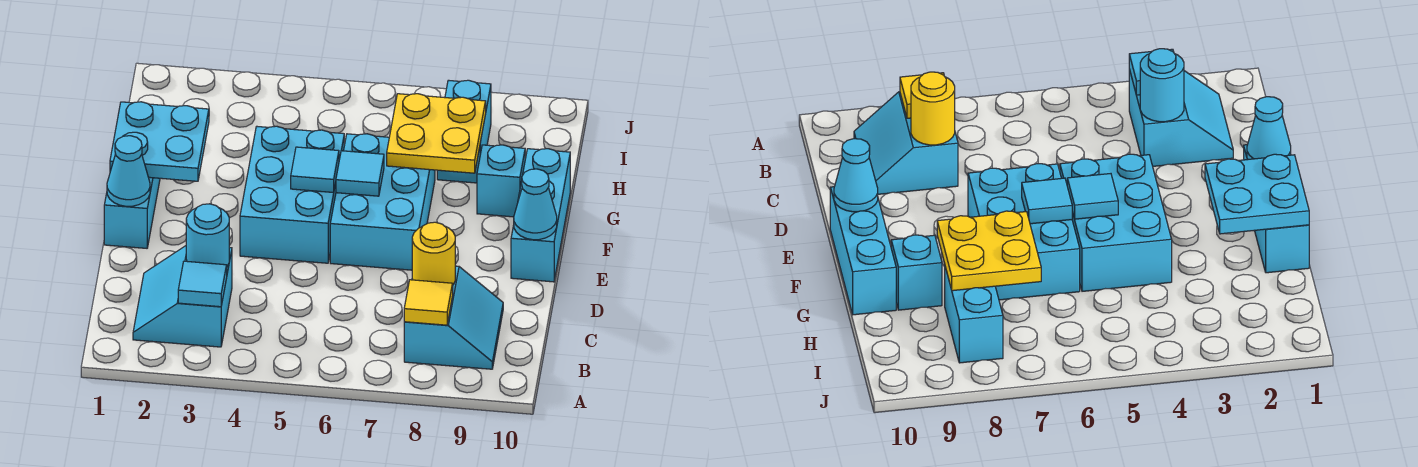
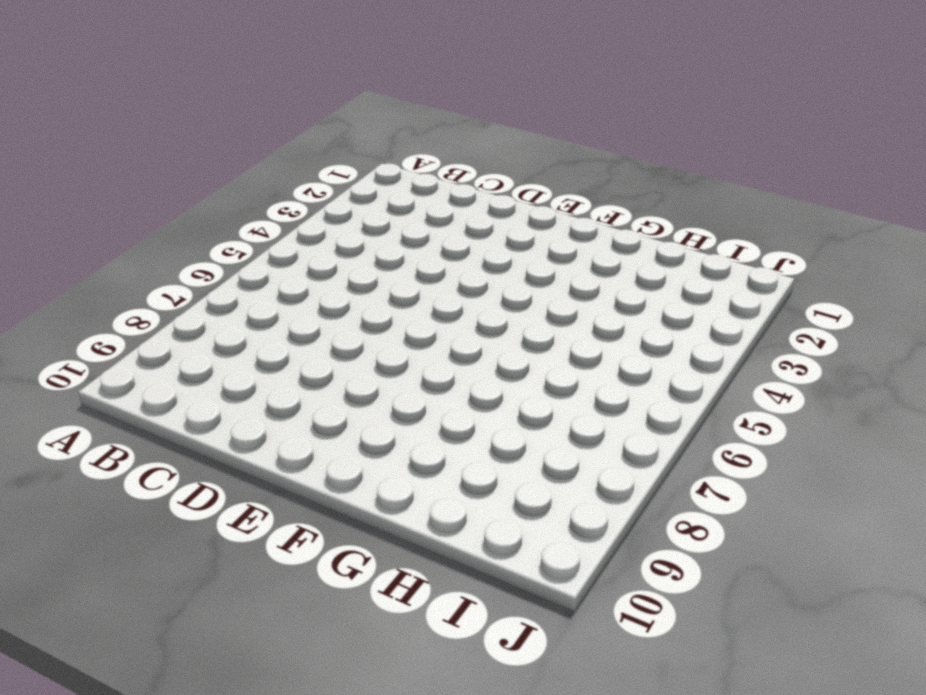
none -> cyan slope B2:C3 level 1 top 3
none -> cyan slope B8:C9 level 1 top 8
none -> cyan brick E1:G1 level 1

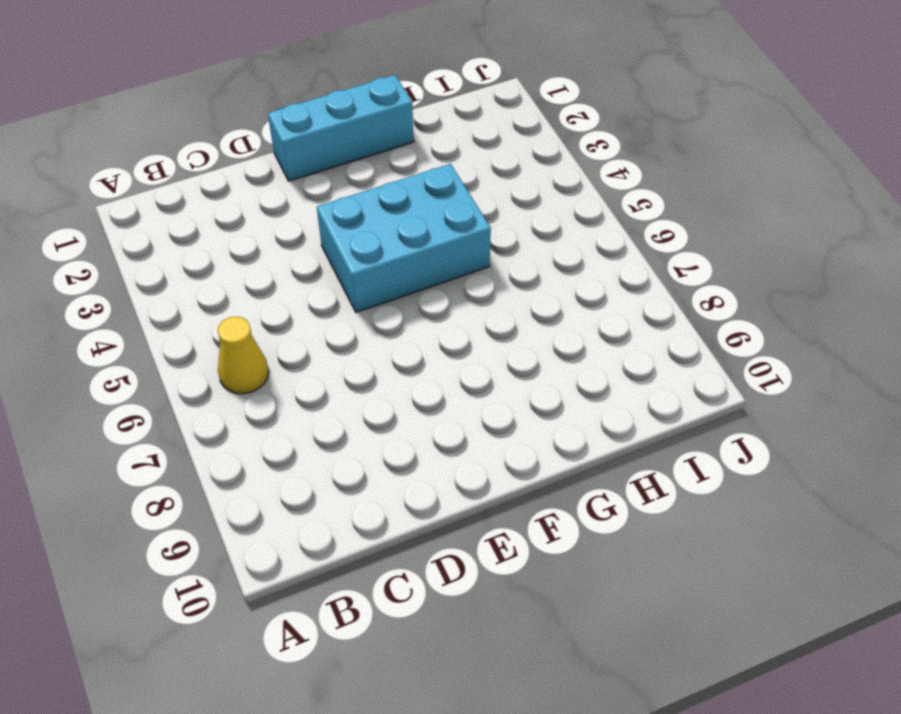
yellow cone B6 level 1 -> none
none -> cyan slope B2:C3 level 1 top 3
none -> cyan slope B8:C9 level 1 top 8
none -> cyan brick E6:G7 level 1

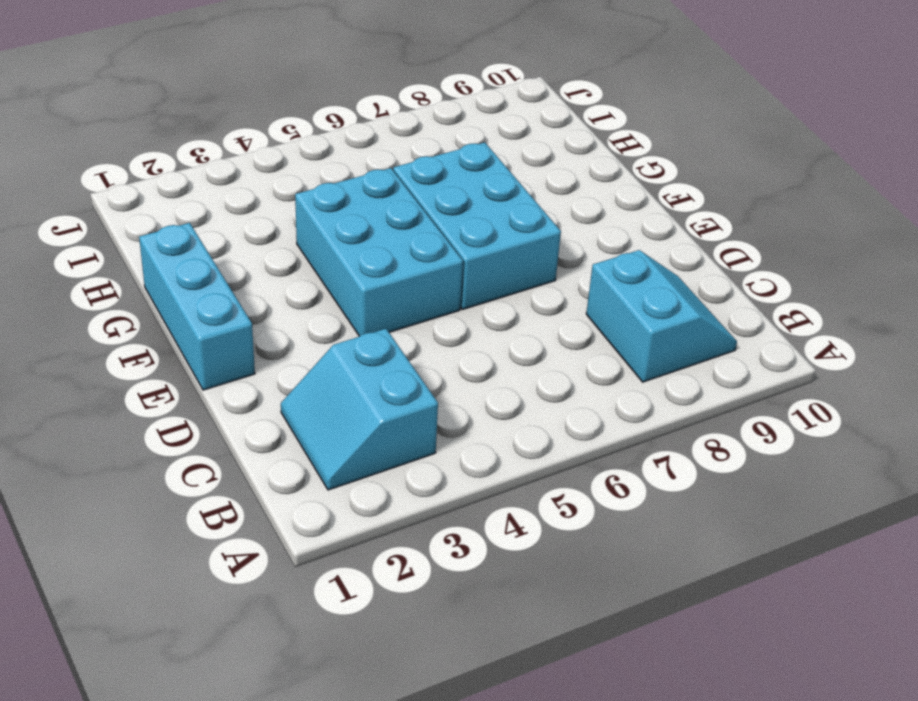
none -> cyan brick E10:G10 level 1
none -> cyan brick G9 level 1
none -> cyan brick H8:I8 level 1

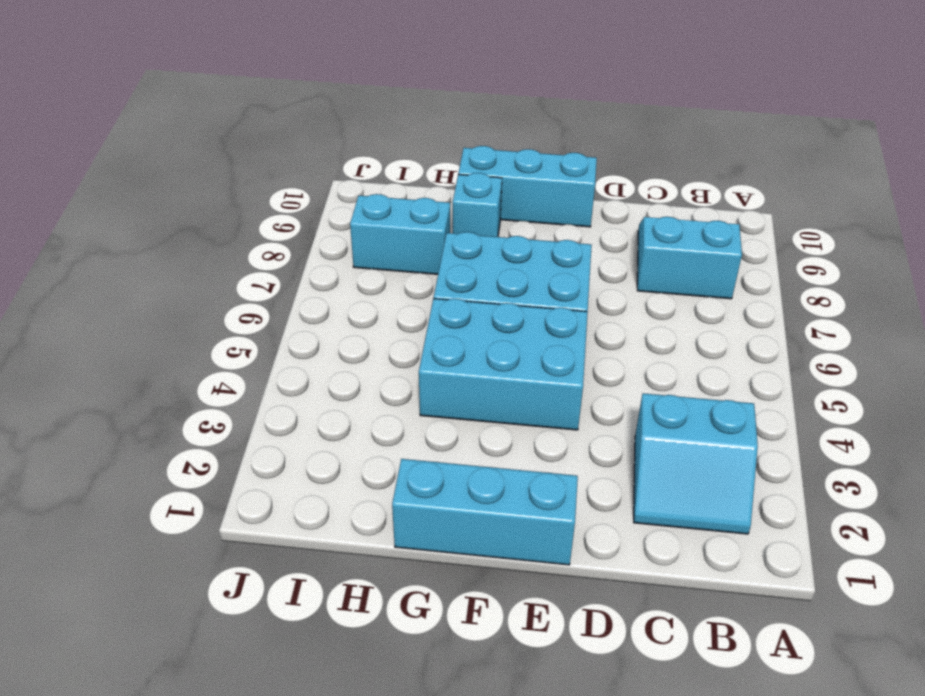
none -> cyan tile B3 level 2
none -> yellow tile B8 level 2
none -> cyan round brick C3 level 2

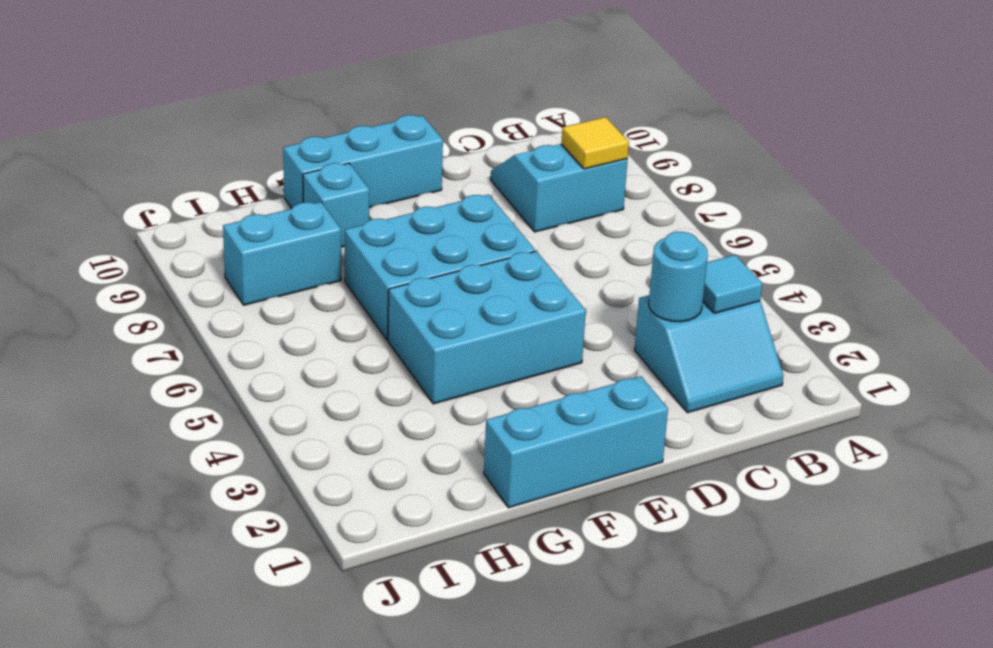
none -> yellow round brick C8 level 2
none -> cyan cone E1 level 2
none -> cyan cone E10 level 2

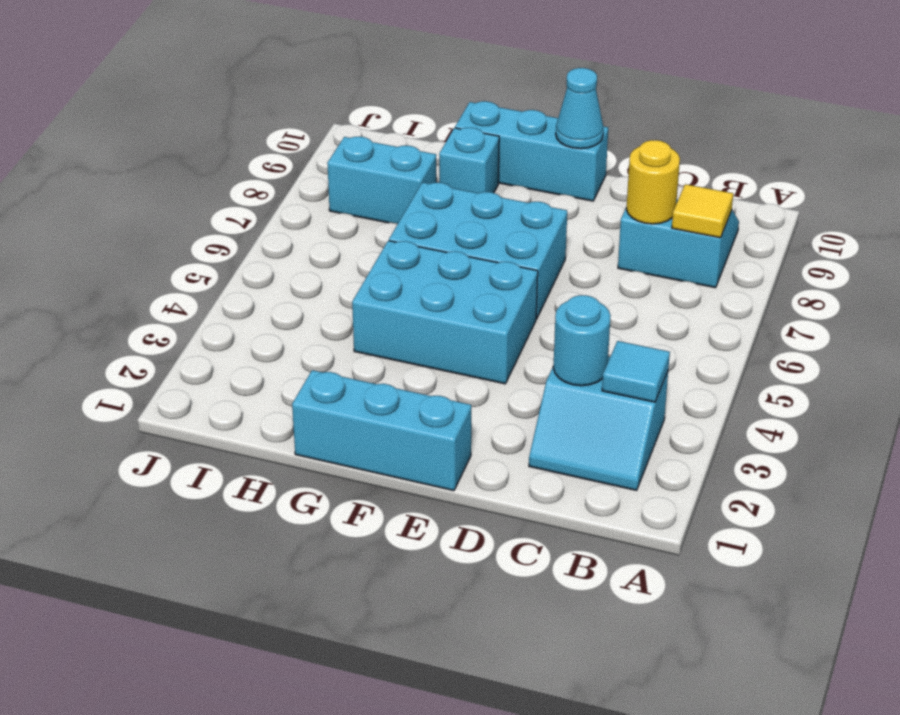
none -> cyan cone E1 level 2
none -> cyan plate F1:G2 level 2
none -> cyan tile F5 level 2

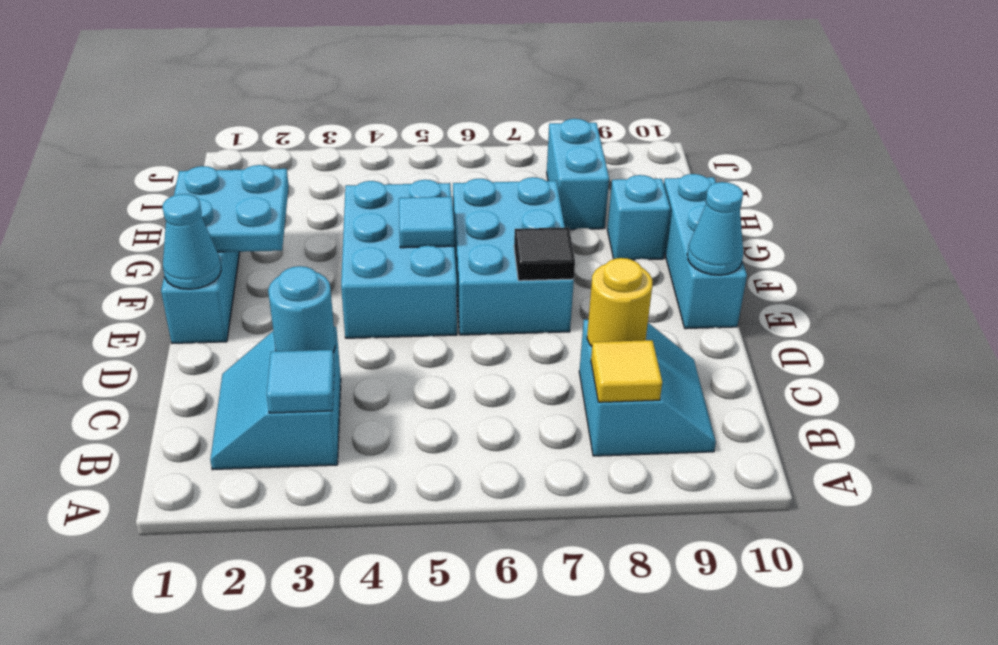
black tile E7 level 2 -> none
none -> cyan tile F6 level 2
none -> yellow plate G7:H8 level 2

